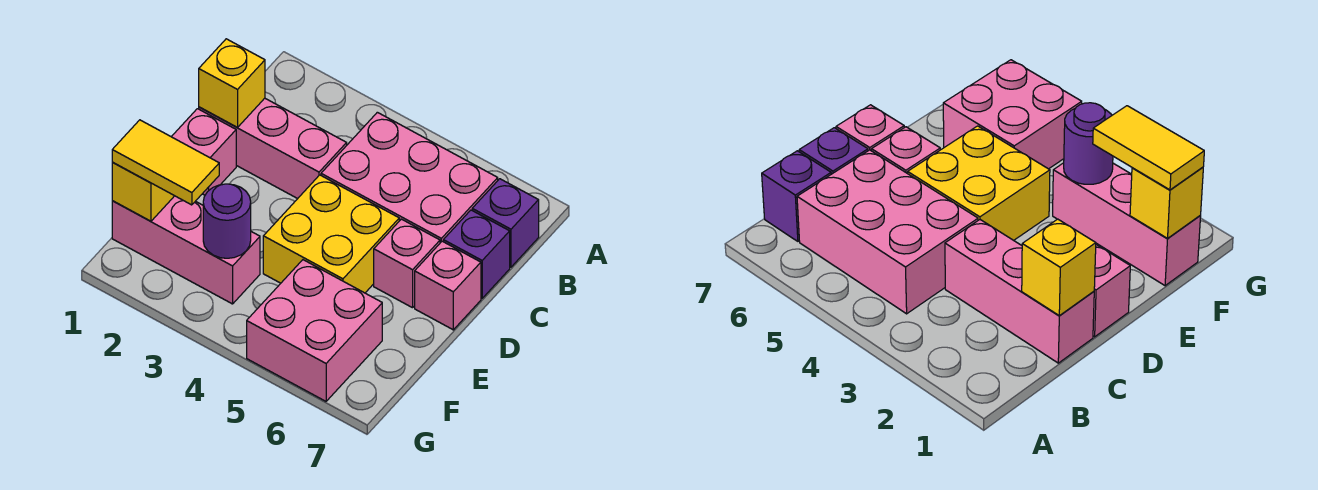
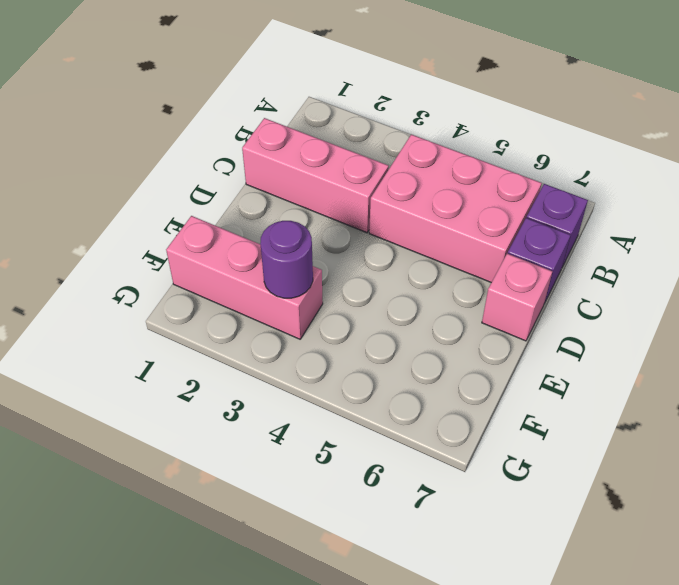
none -> pink brick D1 level 1
none -> yellow brick D4:E5 level 1
none -> pink brick D6 level 1

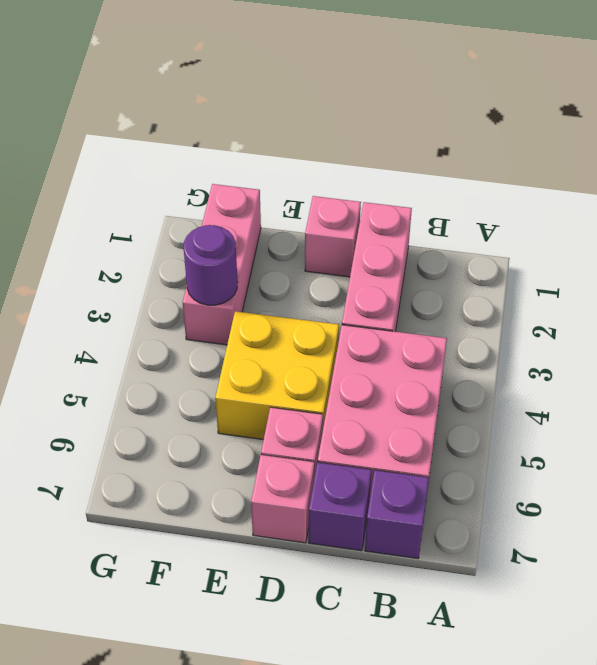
none -> pink brick F5:G6 level 1
none -> yellow brick C1 level 2
none -> yellow brick F1 level 2

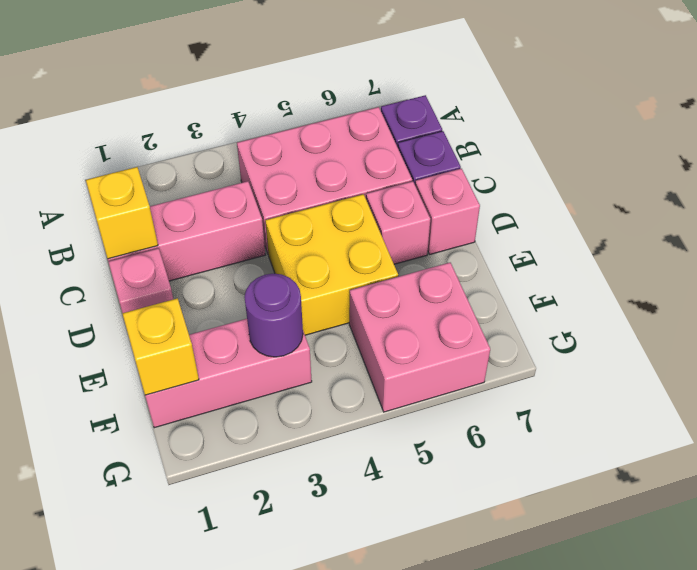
none -> yellow tile F1:F2 level 3

